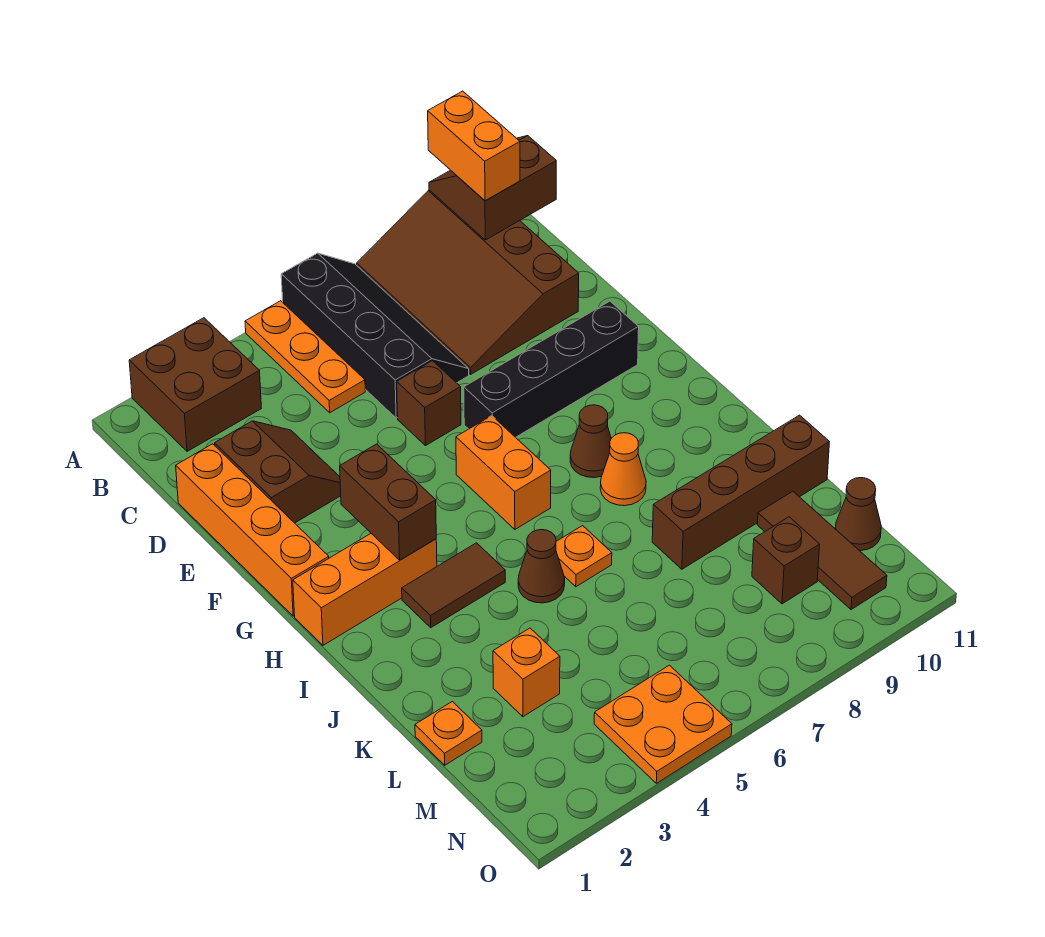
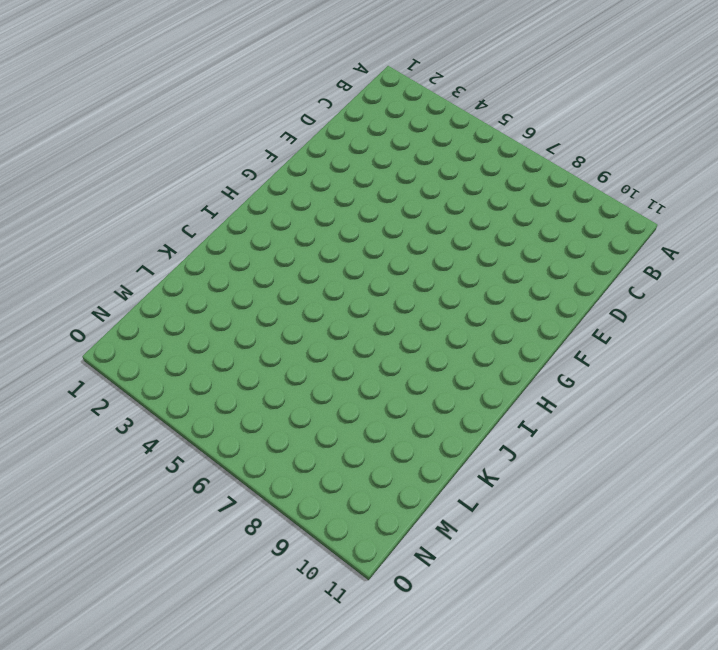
none -> brown brick A2:B3 level 1
none -> orange plate A5:C5 level 1
none -> black slope A6:D7 level 1 top 6

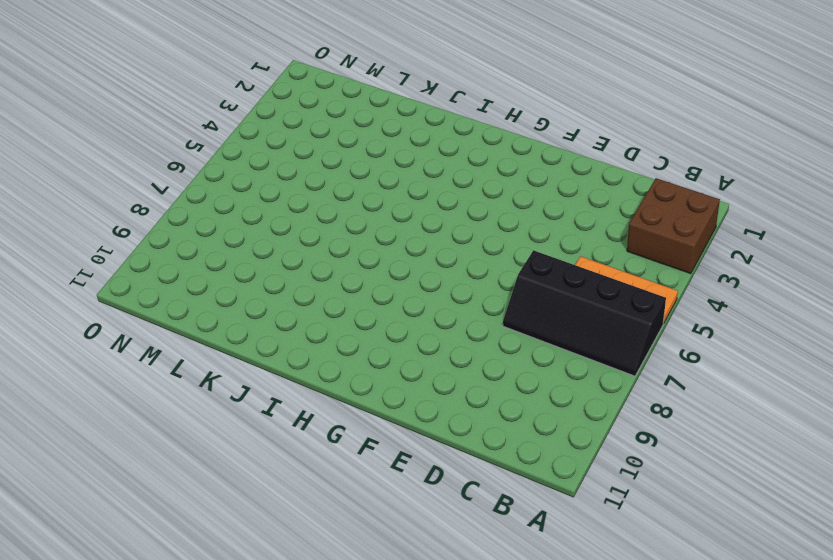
none -> brown slope A8:D10 level 1 top 10
none -> orange brick D1:G1 level 1
none -> brown slope D2:E3 level 1 top 2

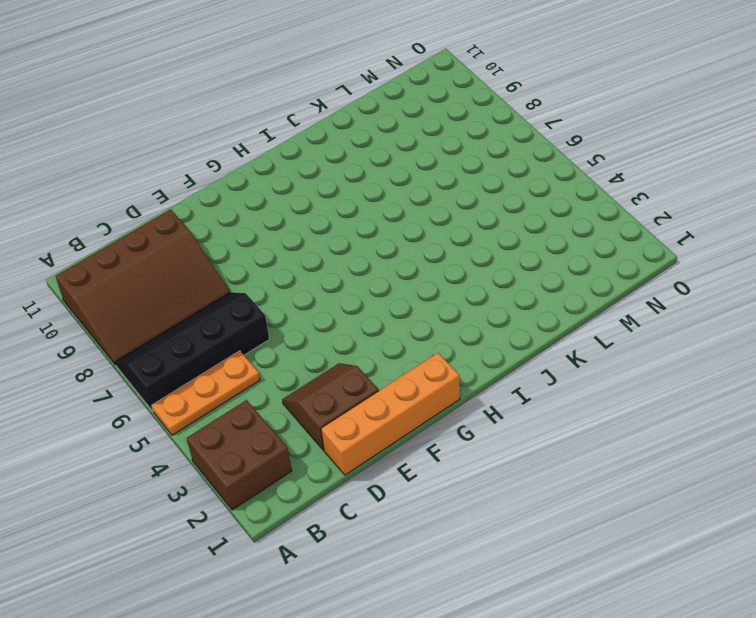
none -> brown brick E6 level 1
none -> black brick F7:F10 level 1
none -> orange brick G6:H6 level 1

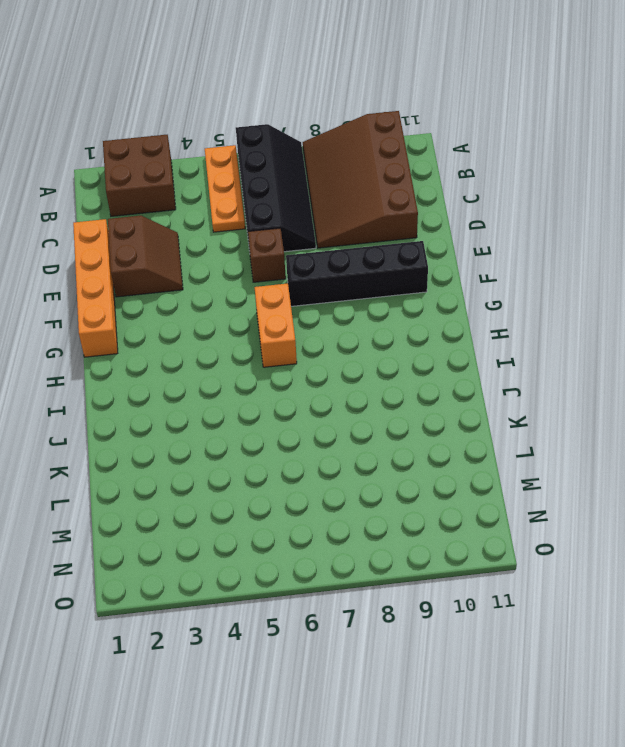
none -> orange brick H1:H3 level 1
none -> brown cone H8 level 1
none -> brown tile I3:I4 level 1

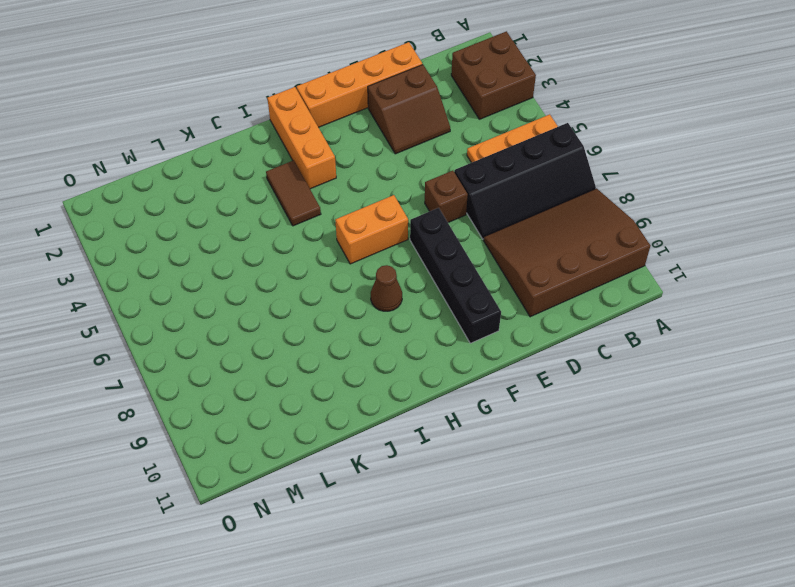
none -> orange cone I8 level 1
none -> brown cone J5 level 1
none -> orange plate J6 level 1

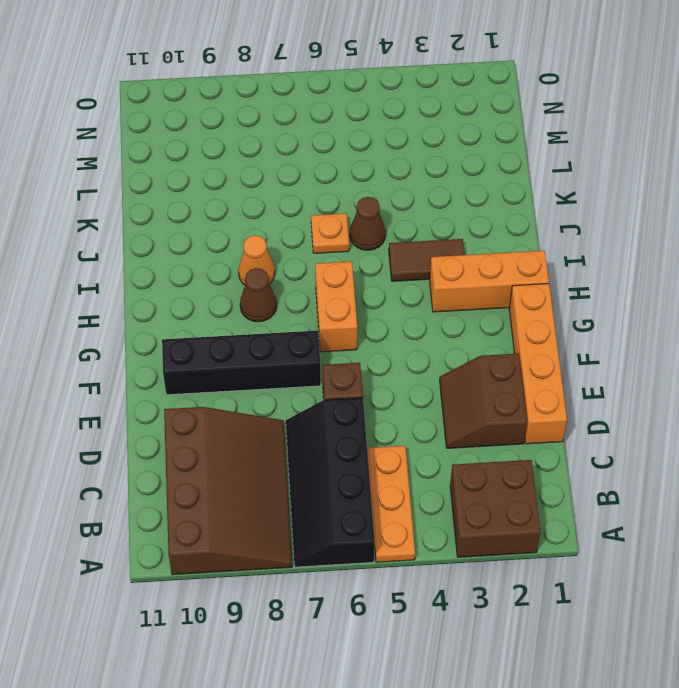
none -> brown brick K8:K11 level 1
none -> orange plate L1 level 1
none -> orange brick L3 level 1

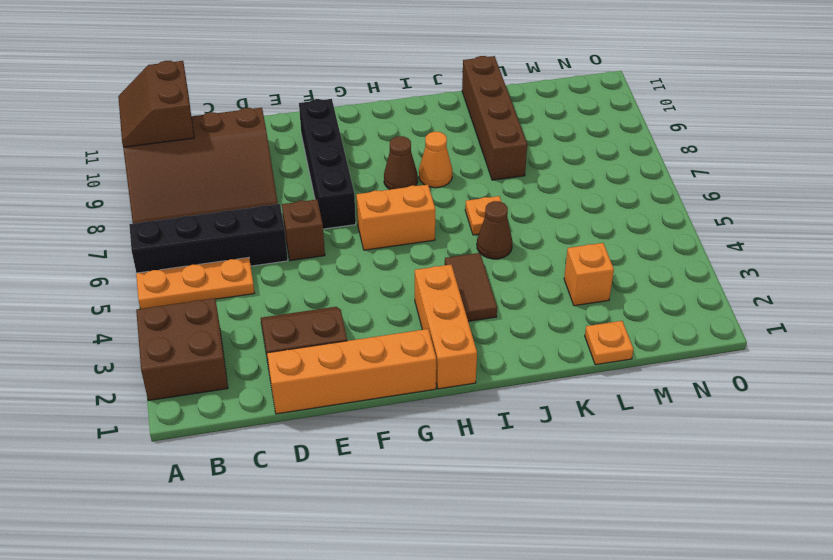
none -> brown tile L10:N10 level 1
none -> brown brick M9 level 1
none -> brown cone M11 level 1

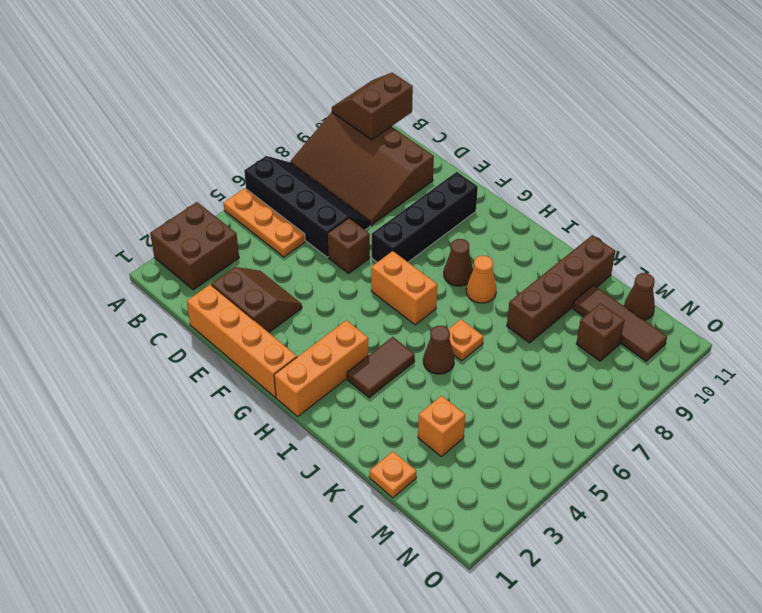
none -> orange plate N4:O5 level 1
none -> brown brick G3:H3 level 2
none -> orange brick A10:B10 level 3

